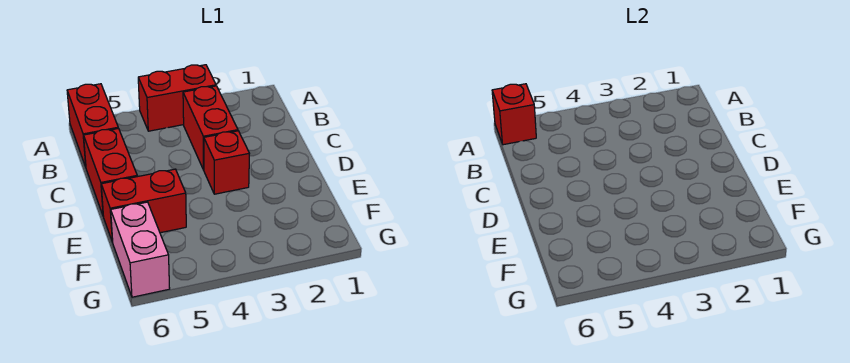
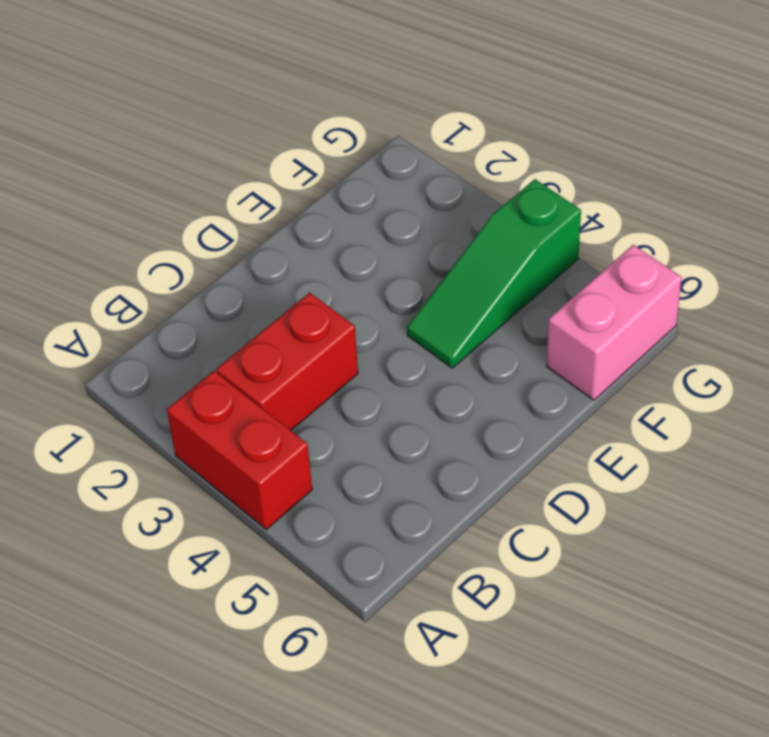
green slope E4:G4 level 1 top G -> none
none -> red brick A6:B6 level 1
none -> red brick C6:D6 level 1

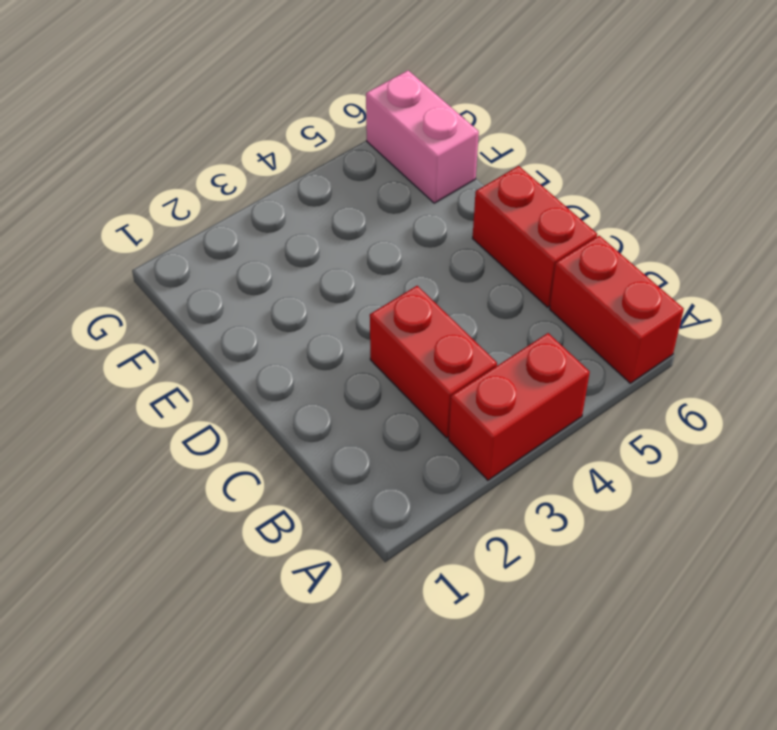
none -> red brick D3 level 1
none -> red brick E5:E6 level 1

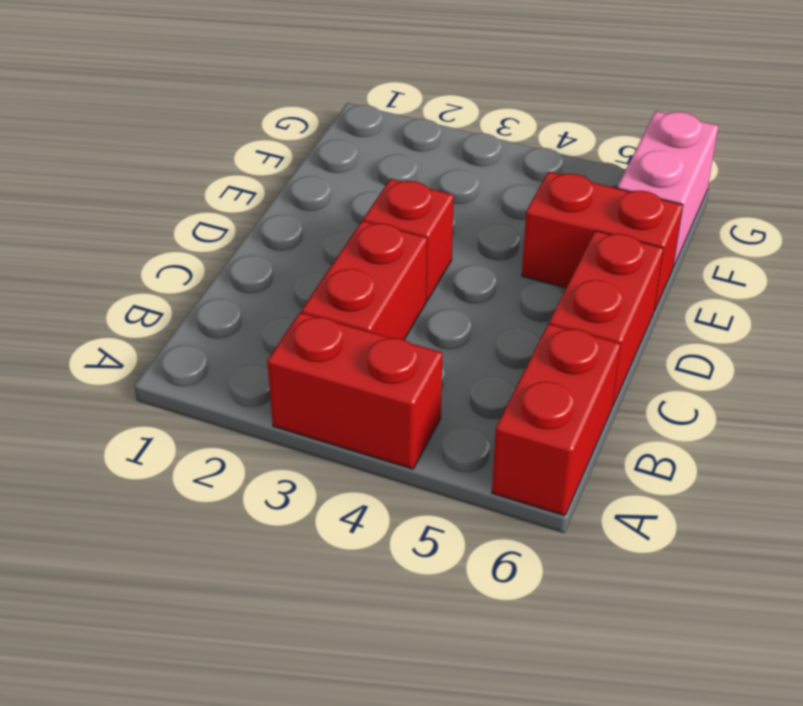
none -> red brick A6 level 2

